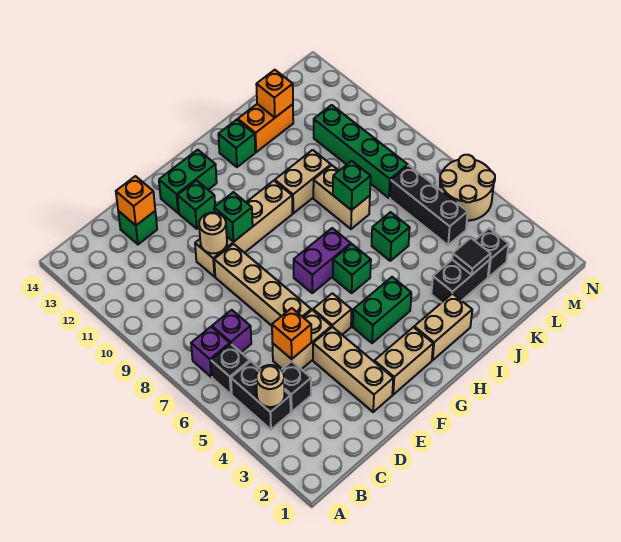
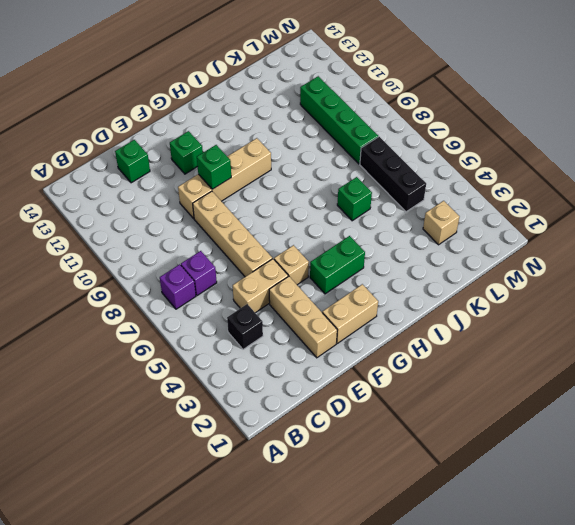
tan brick L3 level 1 -> black brick L3 level 1
none -> black brick B4:B5 level 1
none -> black brick B6 level 1
none -> green brick F13:G13 level 1
none -> purple brick G7:H7 level 1

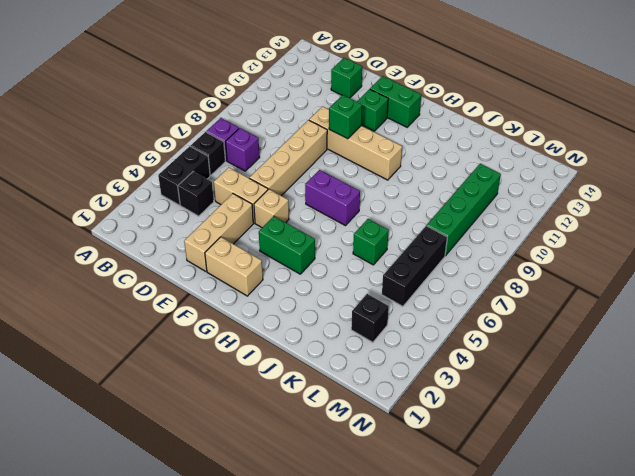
none -> tan brick H2:I2 level 1
none -> green brick H6 level 1
none -> tan brick I10:J10 level 1
none -> green brick I13 level 1

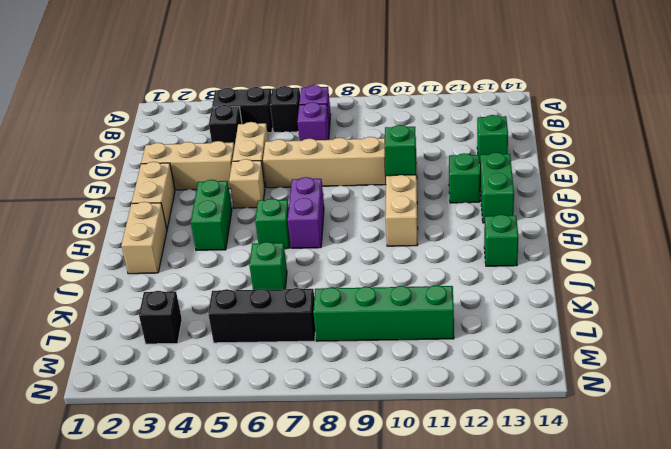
none -> tan brick I10:J10 level 1
none -> black brick J3:K3 level 1
none -> tan brick J8:J9 level 1
none -> orange brick J13:K13 level 1

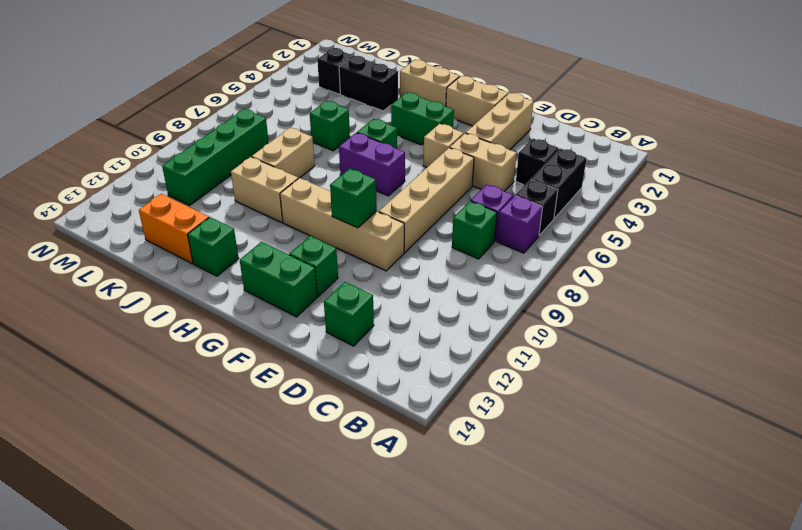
green brick C8 level 1 -> green brick J8 level 2
none -> black brick L5:L7 level 1
none -> tan round brick M5:N6 level 1
none -> tan round brick B4 level 2
none -> orange brick D5 level 2

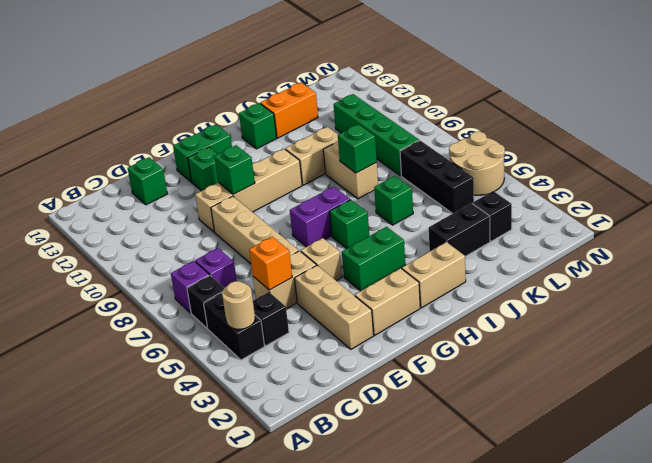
none -> orange brick D13 level 2
none -> tan round brick E10 level 2
none -> black tile K3 level 2
none -> orange brick K13 level 2

